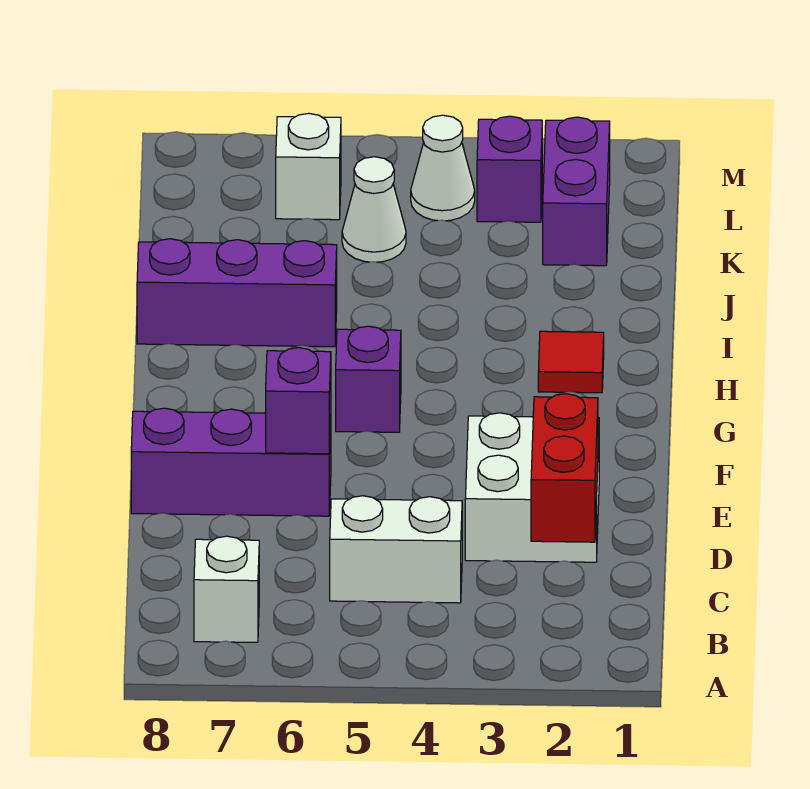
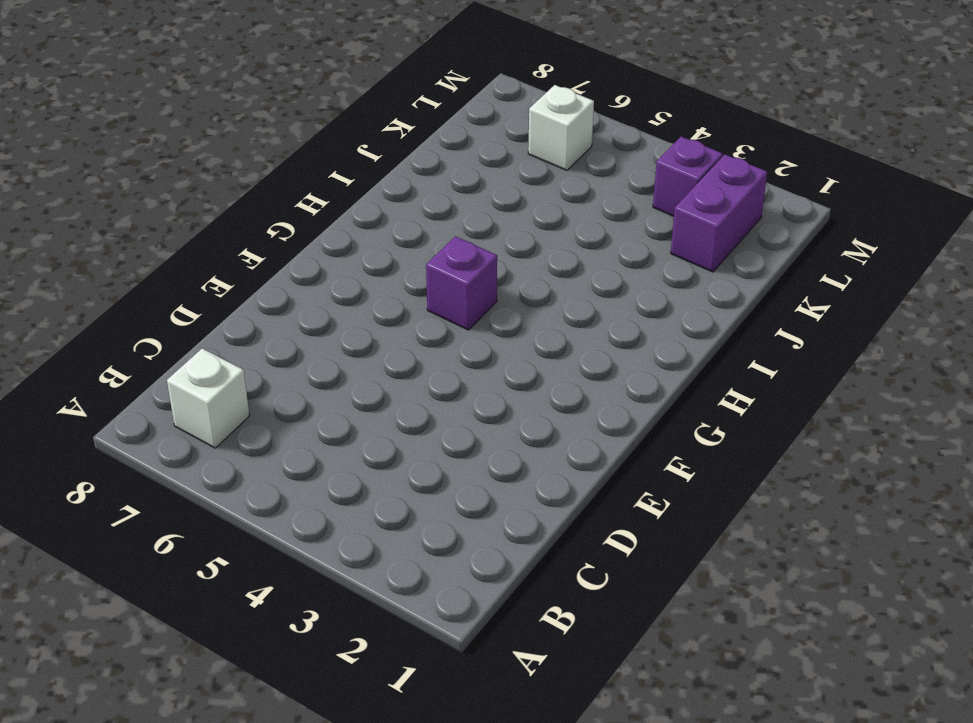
none -> white brick C4:C5 level 1
none -> white brick D2:E3 level 1
none -> purple brick E6:E8 level 1

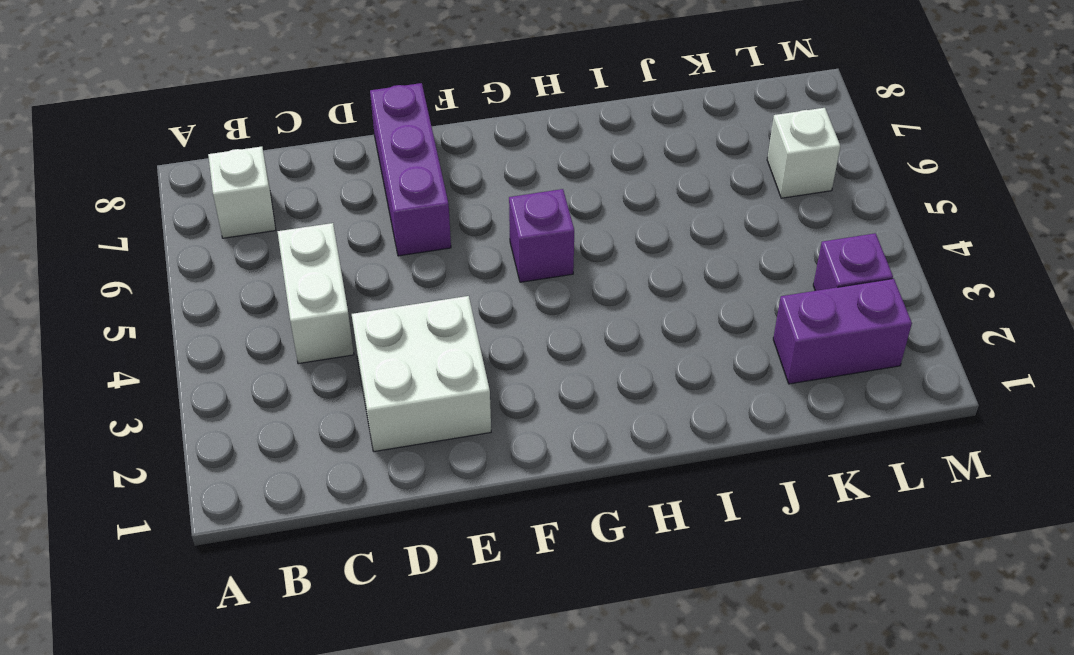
none -> red tile H2 level 1
none -> purple brick I6:I8 level 1
none -> white cone K5 level 1

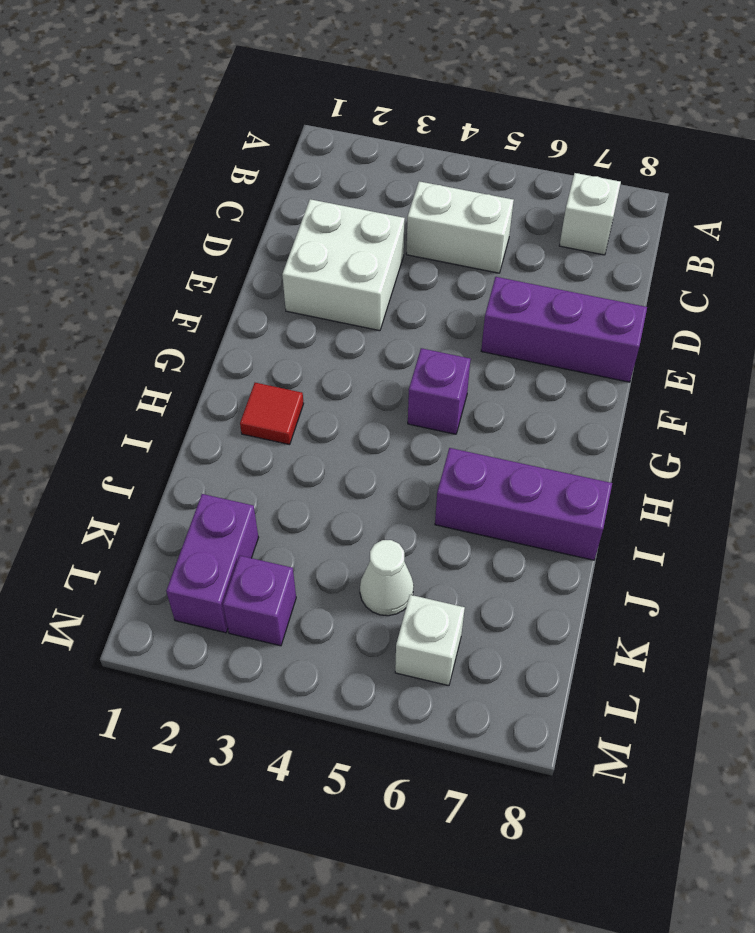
none -> white cone L4 level 1
none -> red brick C2:D2 level 2
none -> purple brick E6 level 2

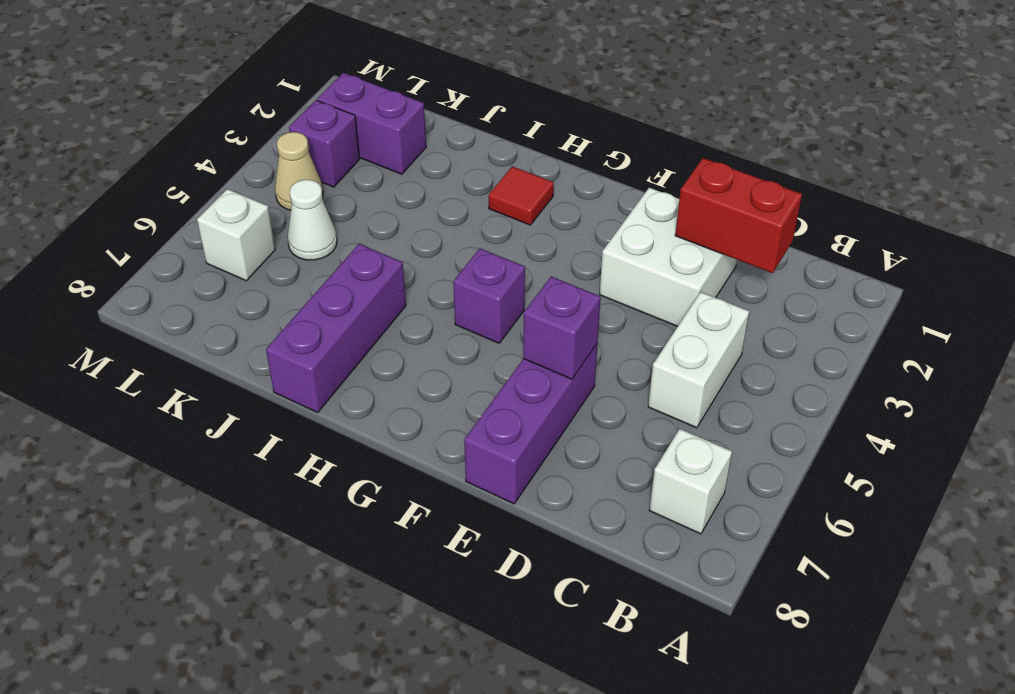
tan cone L4 level 1 -> white cone L4 level 1

